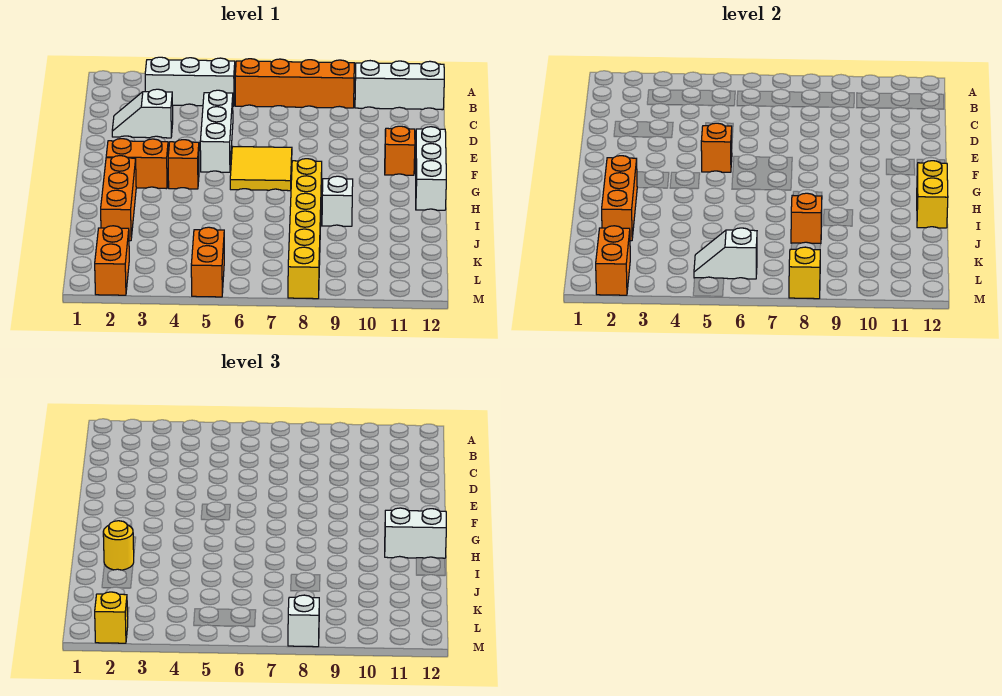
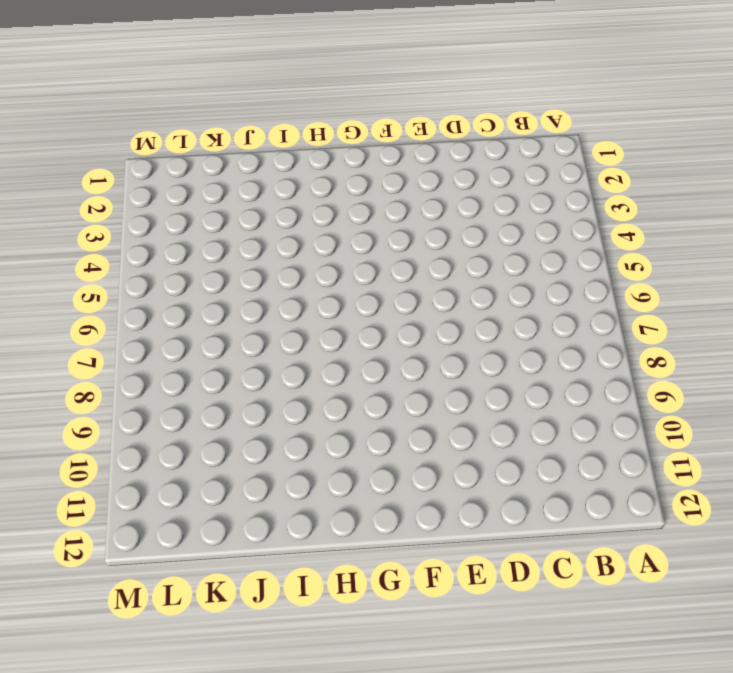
none -> white brick B3:B5 level 1
none -> orange brick B6:B9 level 1
none -> white brick B10:B12 level 1

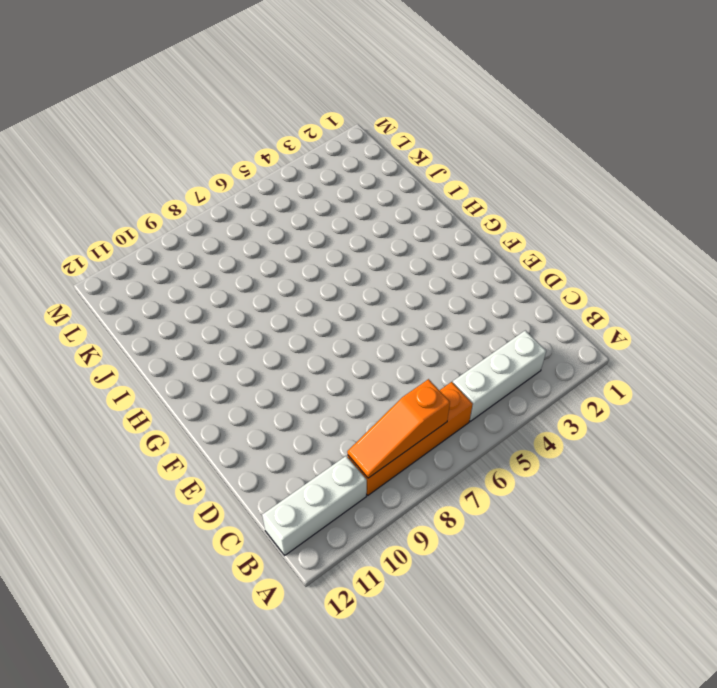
orange slope B7:B9 level 2 top 7 -> none
none -> white slope D2:D3 level 1 top 3
none -> white brick D5:F5 level 1
none -> yellow tile F6:G7 level 1

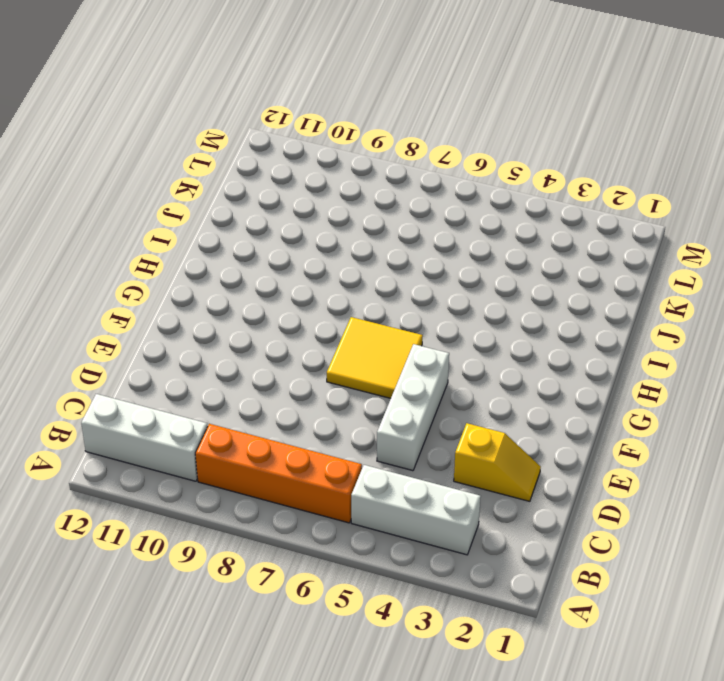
yellow slope D2:D3 level 1 top 3 -> white slope D2:D3 level 1 top 3
none -> orange brick F11 level 1
none -> white brick F12:H12 level 1
none -> orange brick G2:G3 level 1

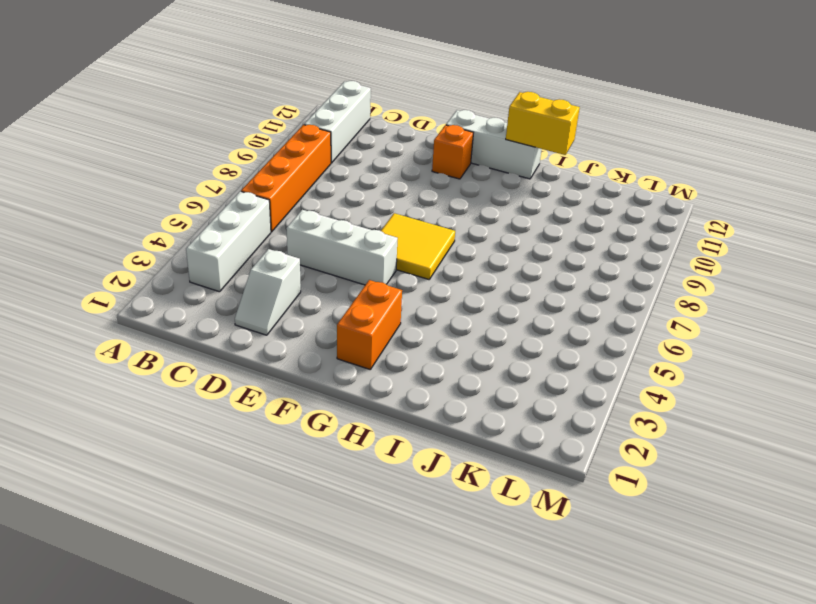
none -> orange brick G4 level 1
none -> orange brick H2:J2 level 1
none -> yellow brick H8:M8 level 1

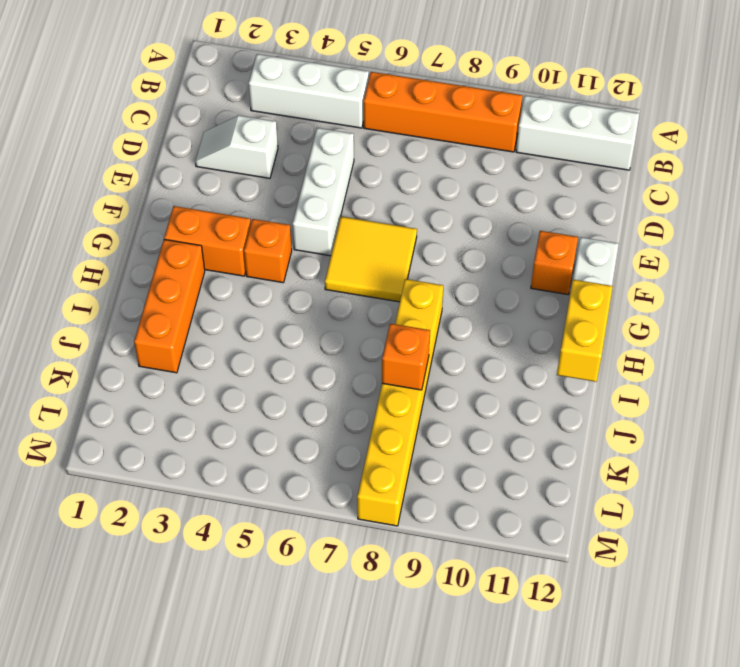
none -> white brick I9 level 1
none -> orange brick L2:M2 level 1
none -> orange brick L5:M5 level 1

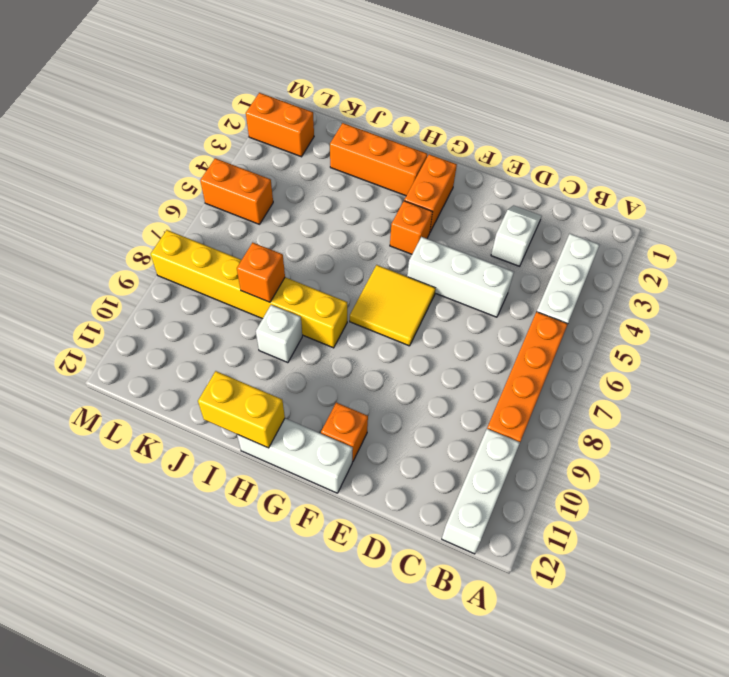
none -> orange brick F5 level 2
none -> orange brick H2:J2 level 2
none -> orange brick L2:M2 level 2

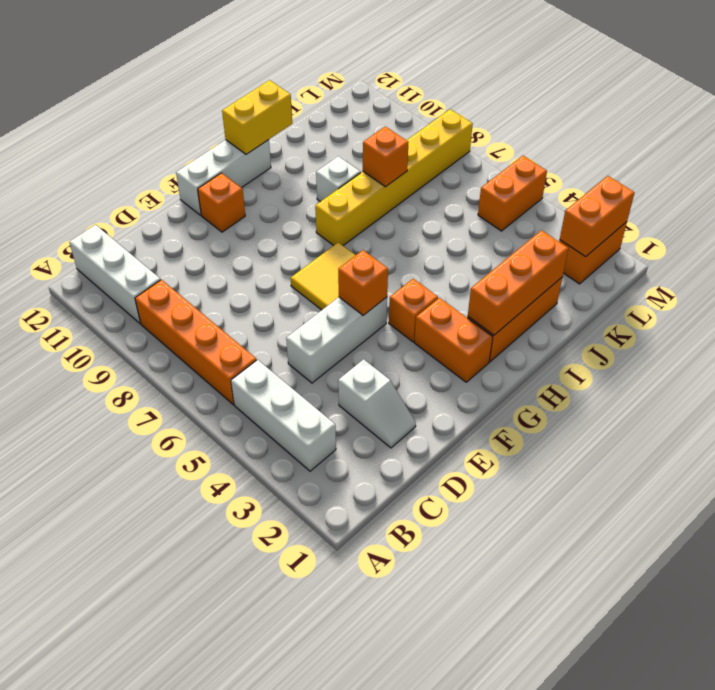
none -> white slope L5:L6 level 2 top 6
none -> yellow brick M8 level 2
none -> white brick H11:H12 level 3

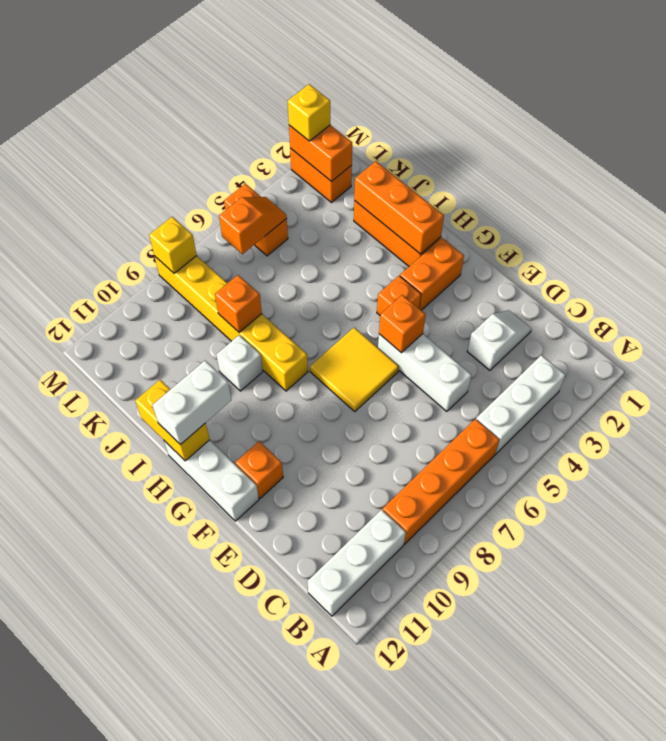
orange slope L5:L6 level 2 top 6 -> white slope L5:L6 level 2 top 6
none -> yellow round brick I2 level 3
none -> white brick M8 level 3

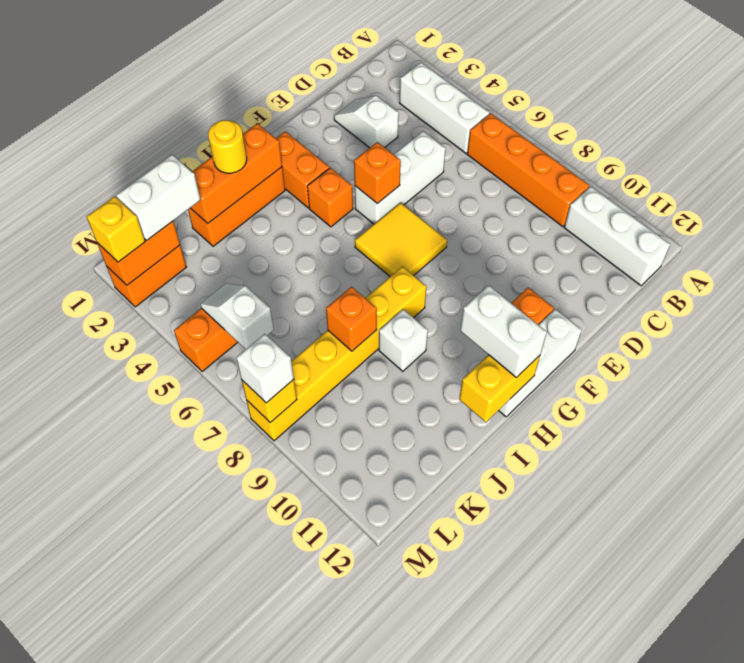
white brick K2:L2 level 3 -> none

